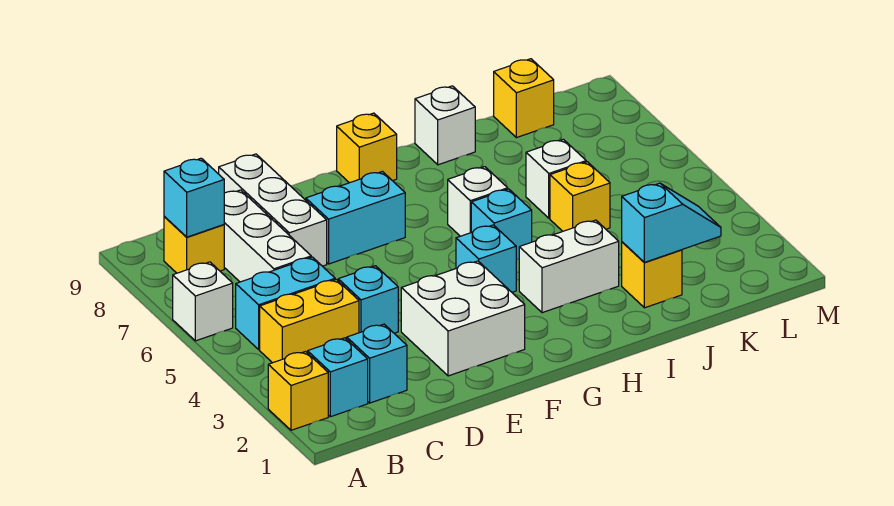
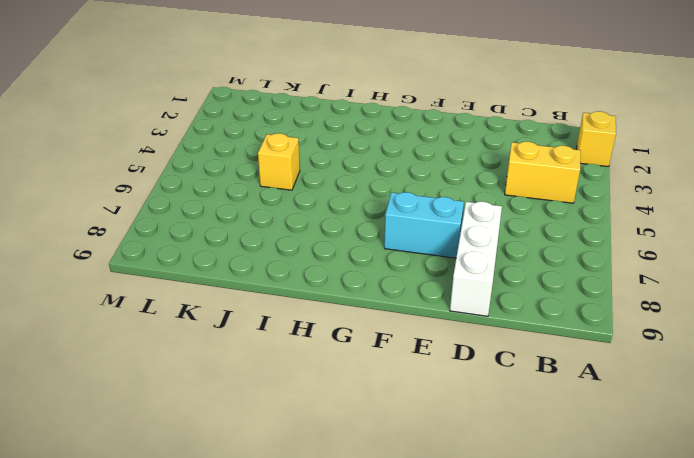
none -> white brick A6 level 1
none -> cyan brick B2 level 1
none -> cyan brick B5:C5 level 1

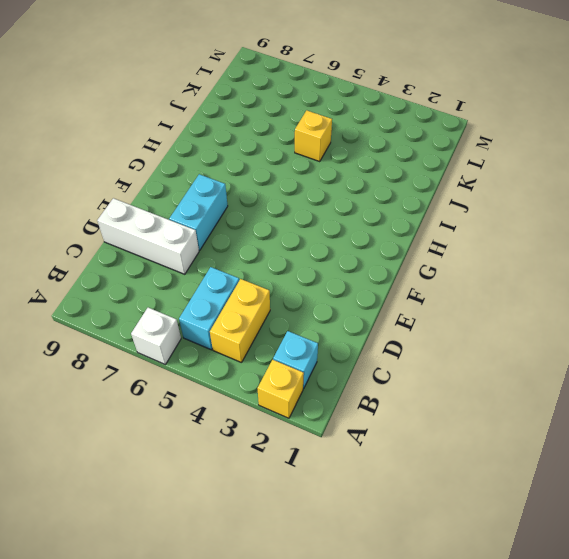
none -> yellow brick B8 level 1
none -> cyan brick C2 level 1
none -> white brick C6:C8 level 1

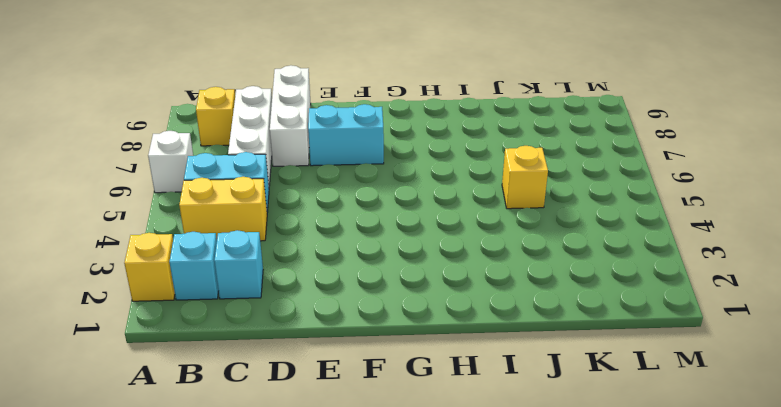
none -> cyan brick D4 level 1
none -> white brick E2:F3 level 1
none -> cyan brick G4 level 1

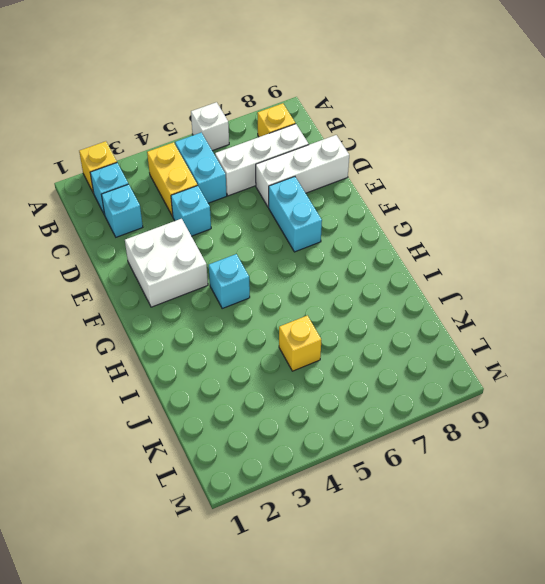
none -> yellow brick G9 level 1
none -> white brick H3:I3 level 1
none -> cyan brick H5 level 1

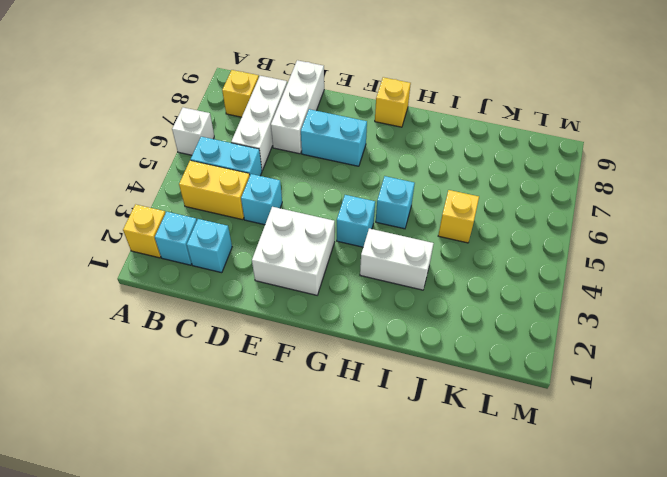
none -> white brick H6 level 1
none -> white brick I9 level 1
none -> yellow brick J2 level 1

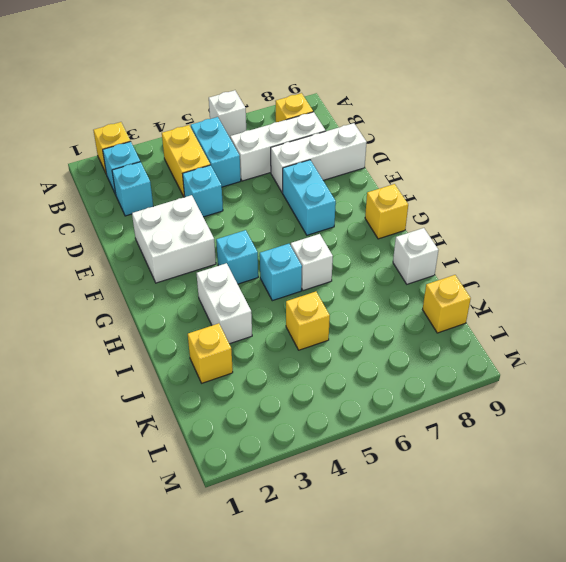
none -> white brick J6 level 1
none -> cyan brick B8 level 2
none -> cyan slope J2:K2 level 2 top J

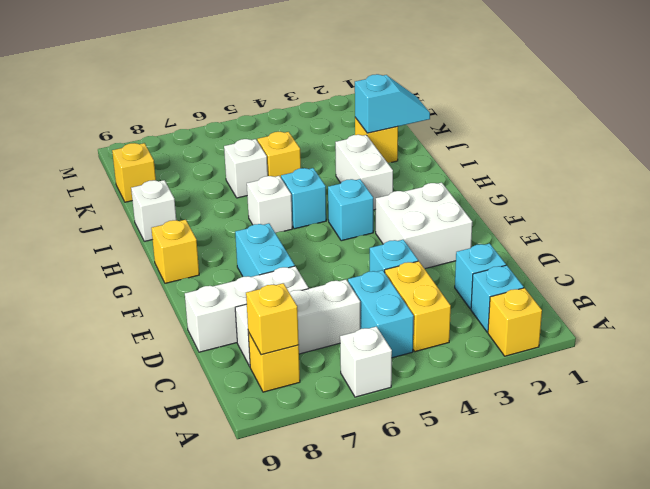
yellow brick B8 level 2 -> cyan brick B8 level 2
cyan slope J1:J2 level 2 top 2 -> cyan slope J2:K2 level 2 top J

